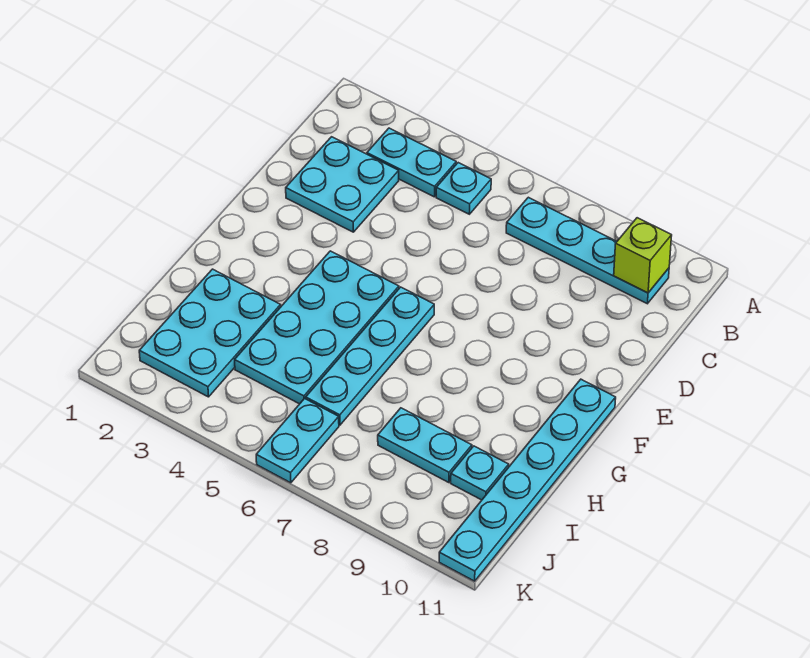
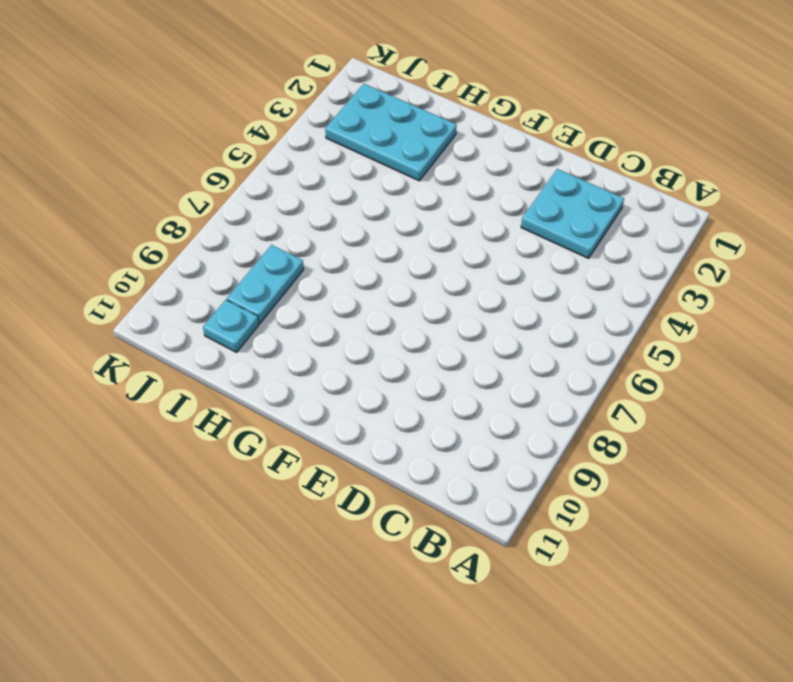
none -> cyan plate B3:B4 level 1
none -> cyan plate B5 level 1
none -> cyan plate B7:B10 level 1

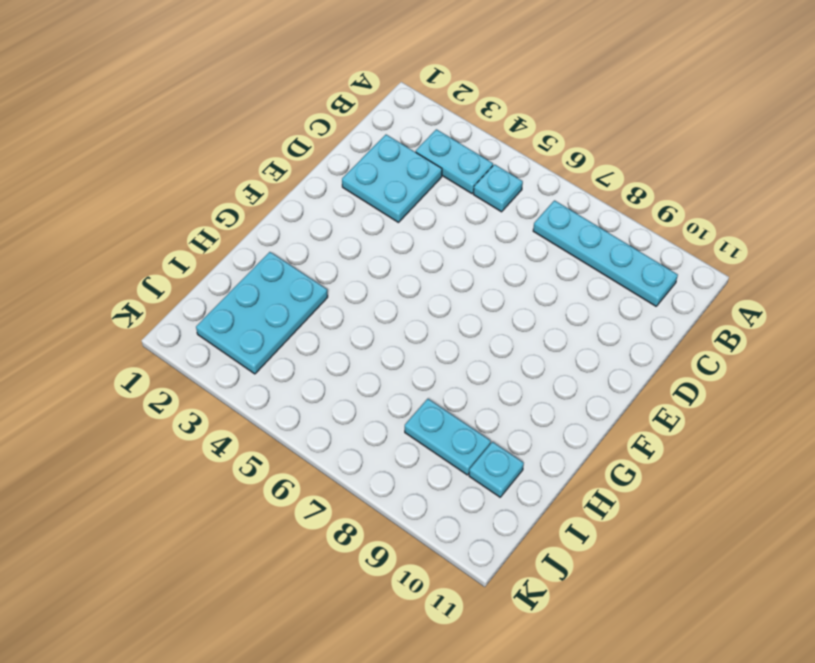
none -> cyan plate F4:I5 level 1
none -> cyan plate F6:I6 level 1
none -> cyan plate F11:K11 level 1

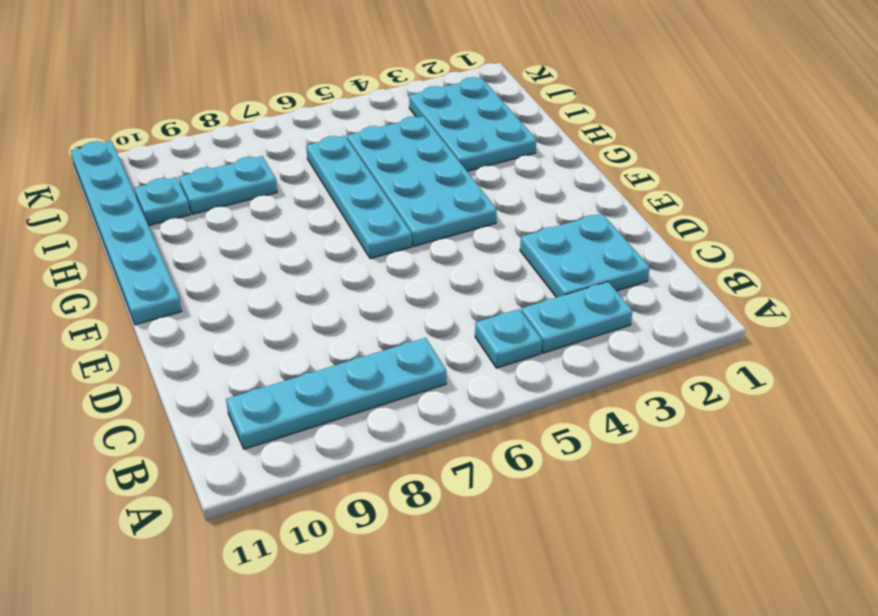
none -> cyan plate J6:K6 level 1
none -> lime brick B10 level 2

